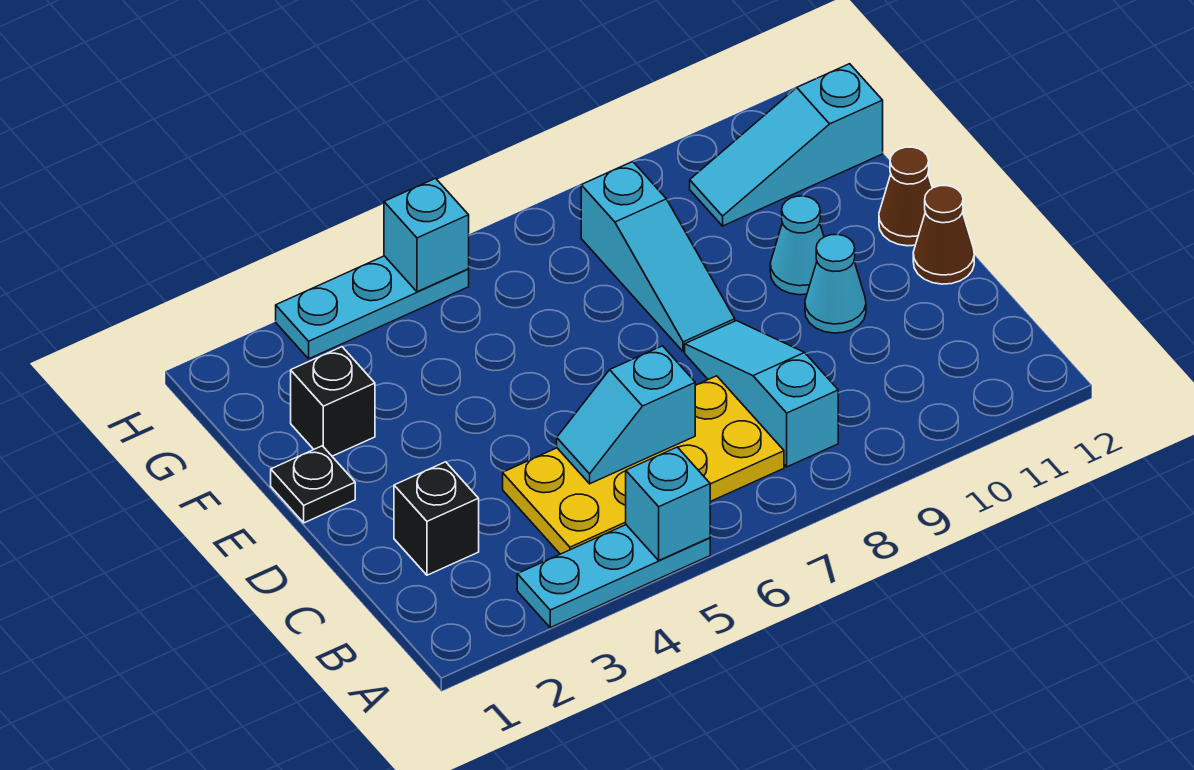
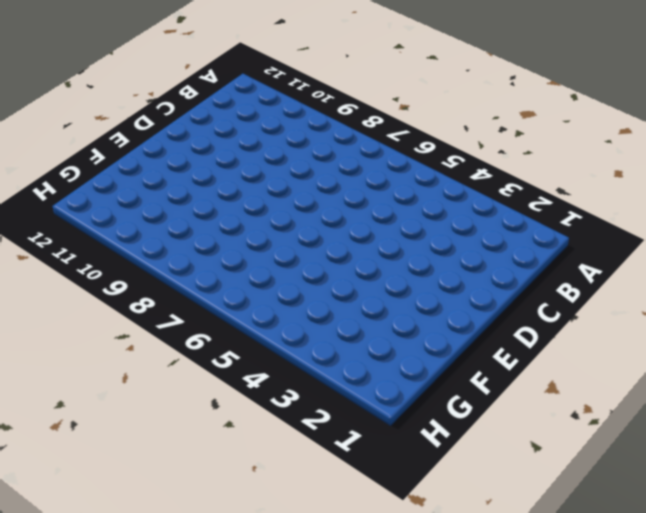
none -> cyan plate A3:A5 level 1
none -> yellow plate B4:C7 level 1
none -> cyan slope B8:D8 level 1 top B

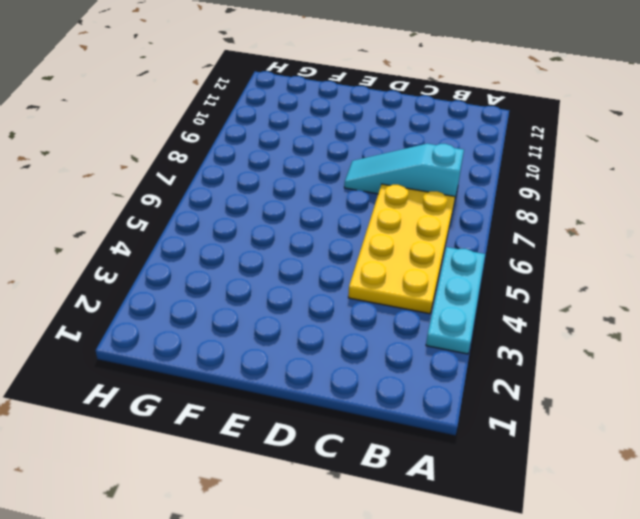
none -> black brick C2 level 1
none -> cyan cone D10 level 1
none -> brown cone D12 level 1

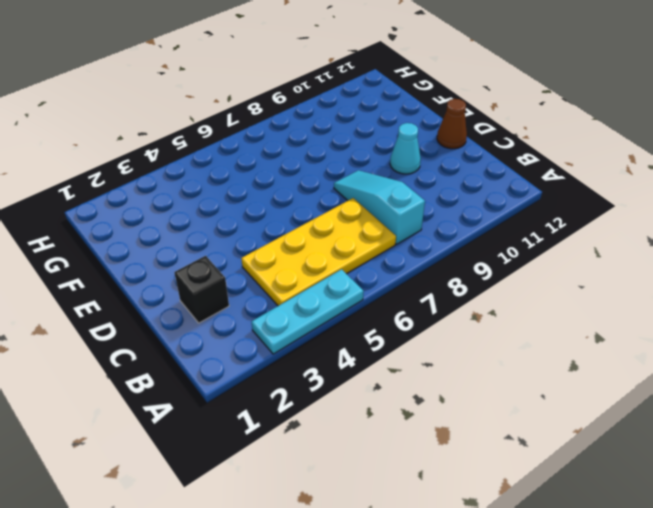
none -> black plate E1 level 1
none -> cyan slope E8:G8 level 1 top G
none -> cyan cone E10 level 1

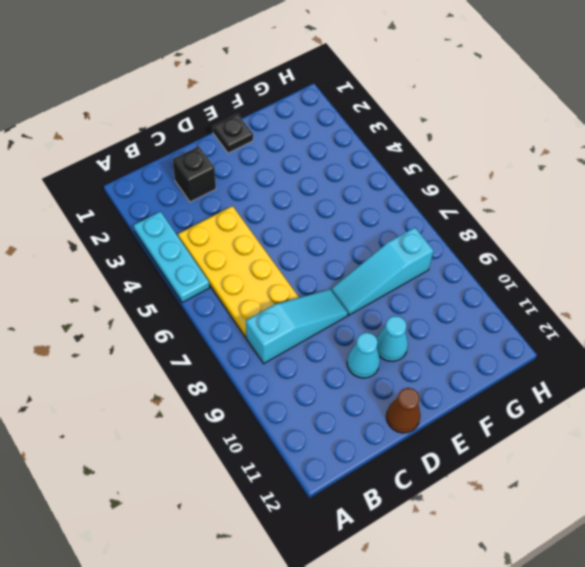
none -> brown cone E12 level 1
none -> black brick F2 level 1
none -> cyan slope G10:G12 level 1 top 12

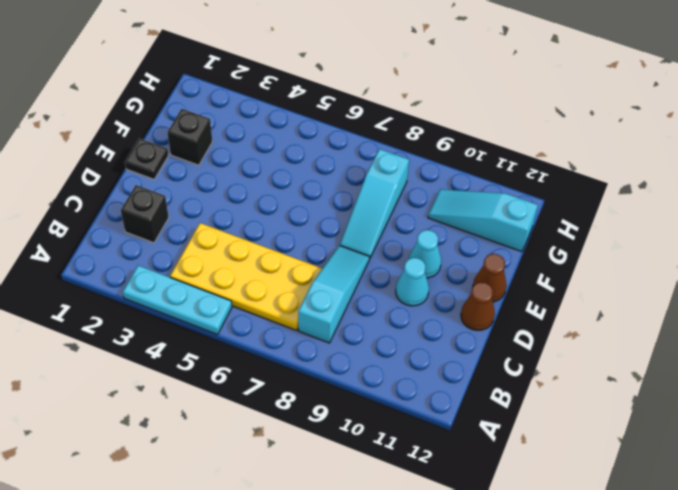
none -> cyan plate H3:H5 level 1
none -> cyan brick A5 level 2
none -> cyan slope C5:C6 level 2 top 6

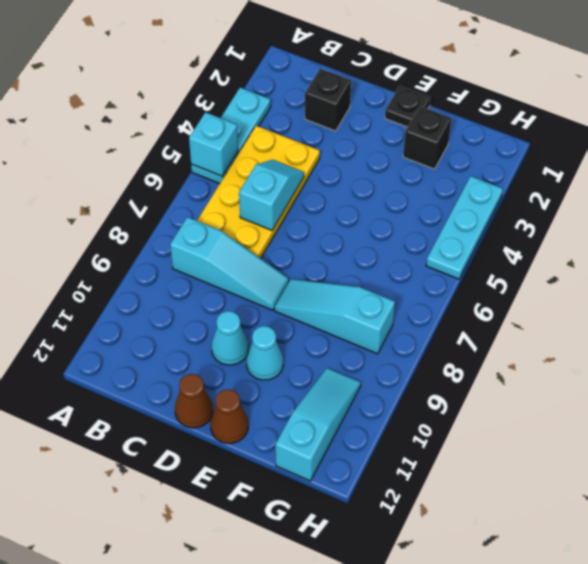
none -> cyan brick H5 level 2

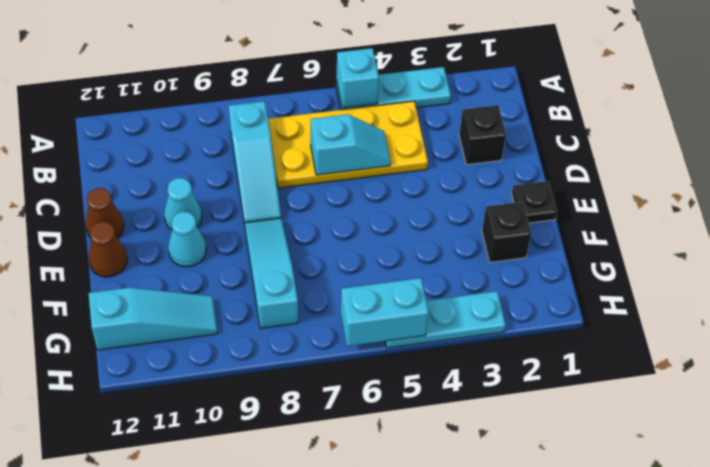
cyan brick H5:H6 level 2 -> cyan brick H5 level 2

